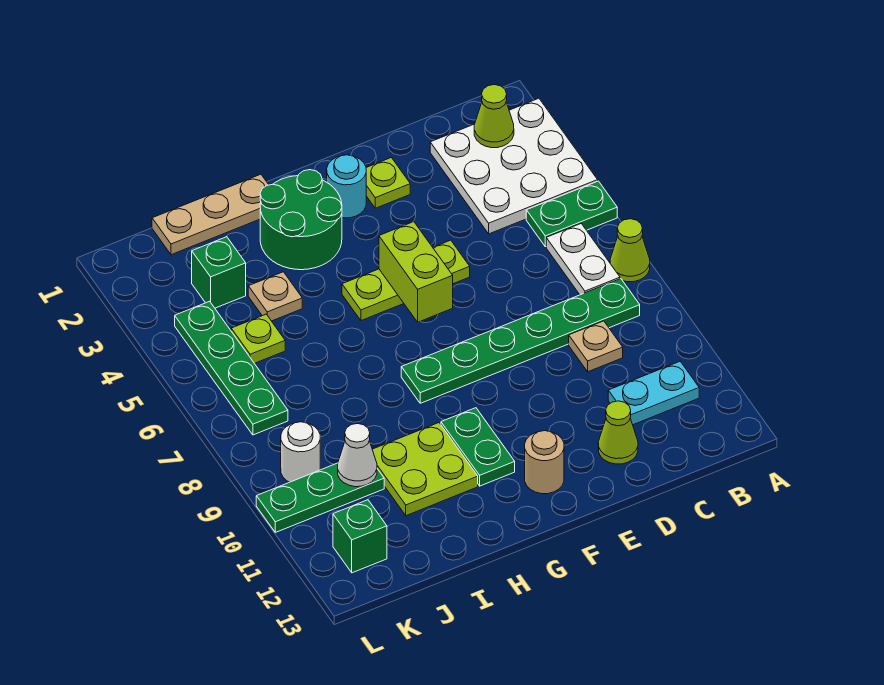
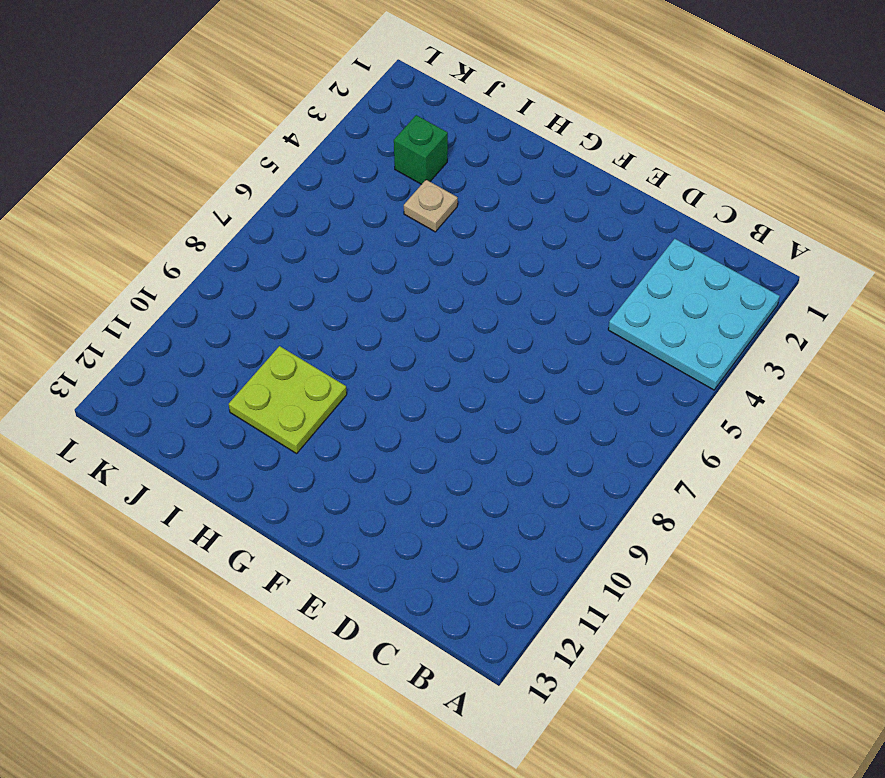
cyan plate A2:C4 level 1 -> white plate A2:C4 level 1
none -> green plate A5:B5 level 1
none -> lime cone A7 level 1
none -> white plate B6:B7 level 1

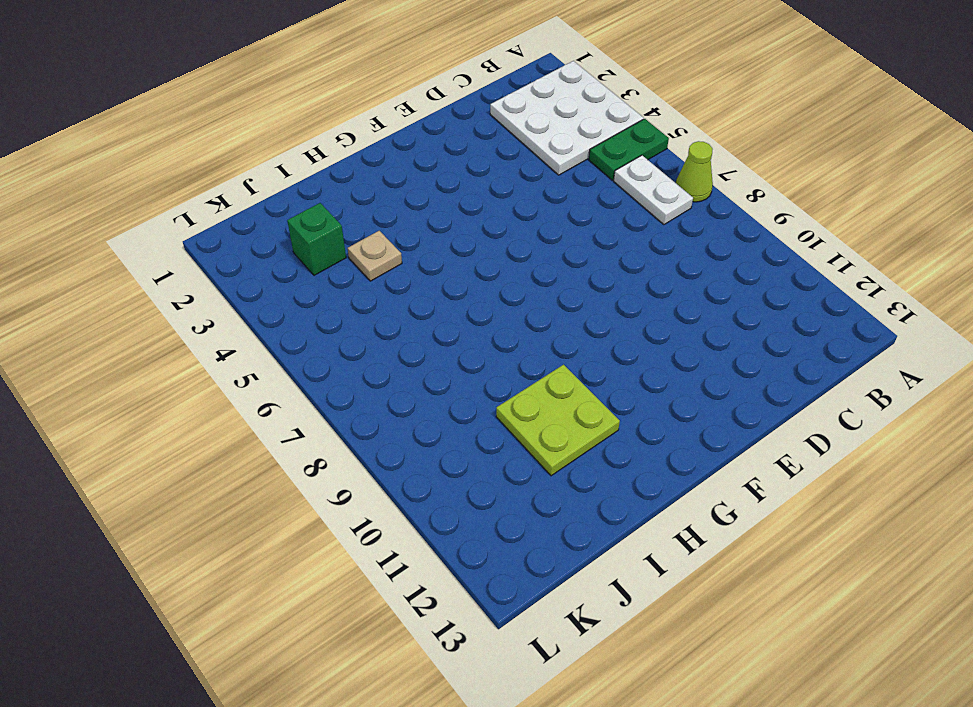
none -> green plate B8:G8 level 1
none -> cyan plate B11:C11 level 1
none -> tan plate C9 level 1

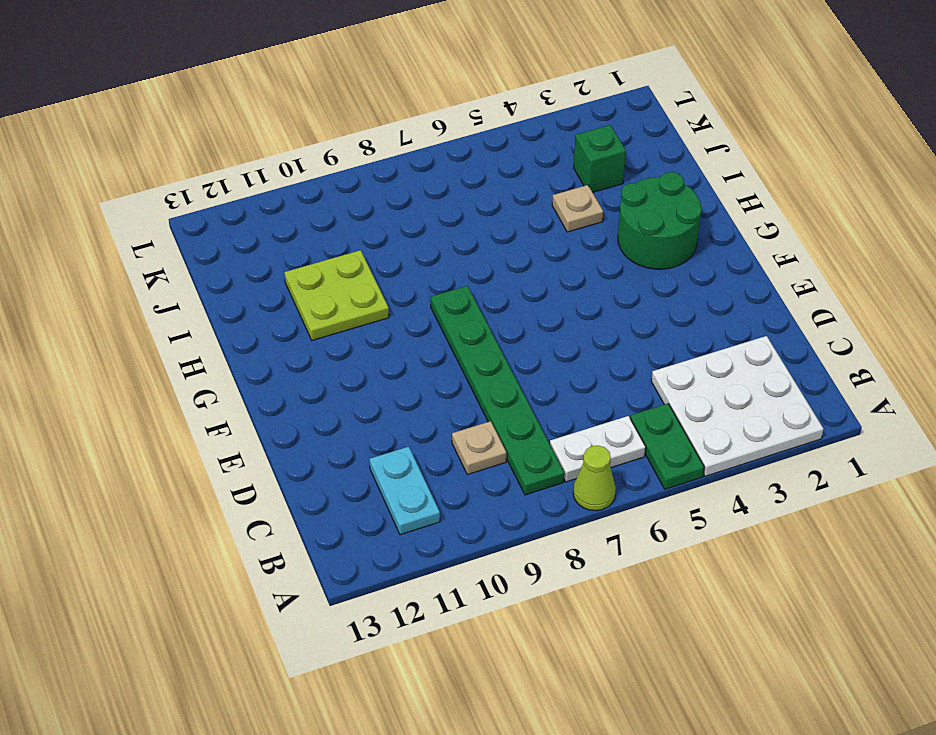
none -> lime cone D12 level 1
none -> lime plate E2 level 1
none -> lime plate E5:G5 level 1

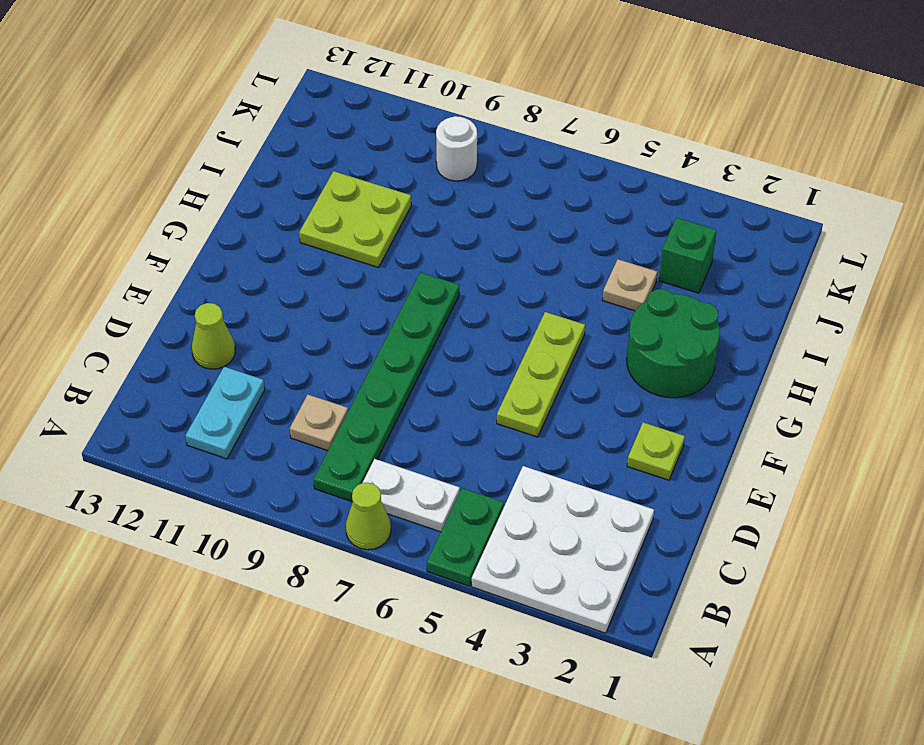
none -> cyan round brick F2 level 1
none -> tan round brick F12 level 1
none -> green plate G10:G11 level 1

